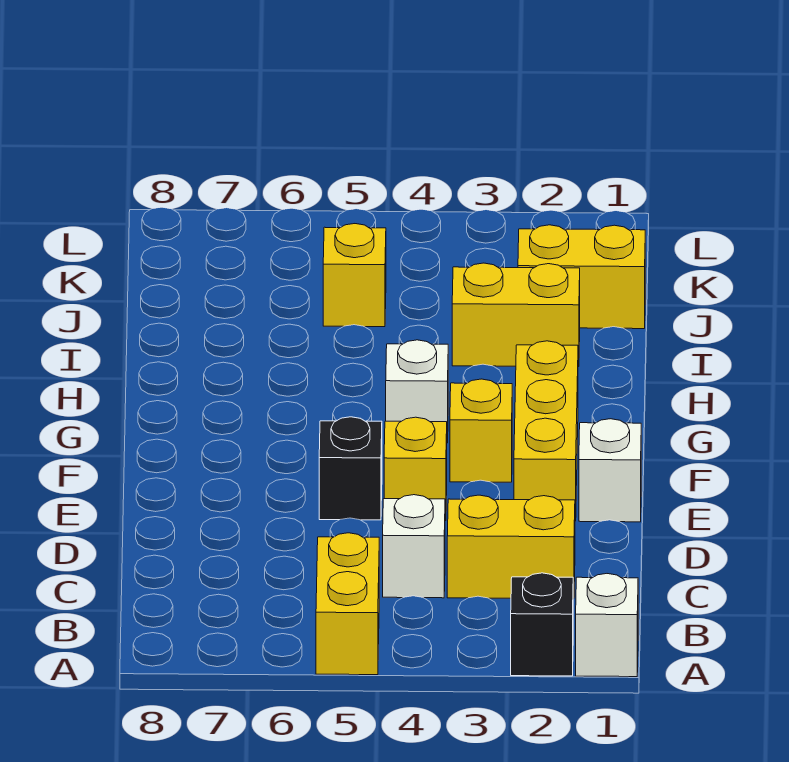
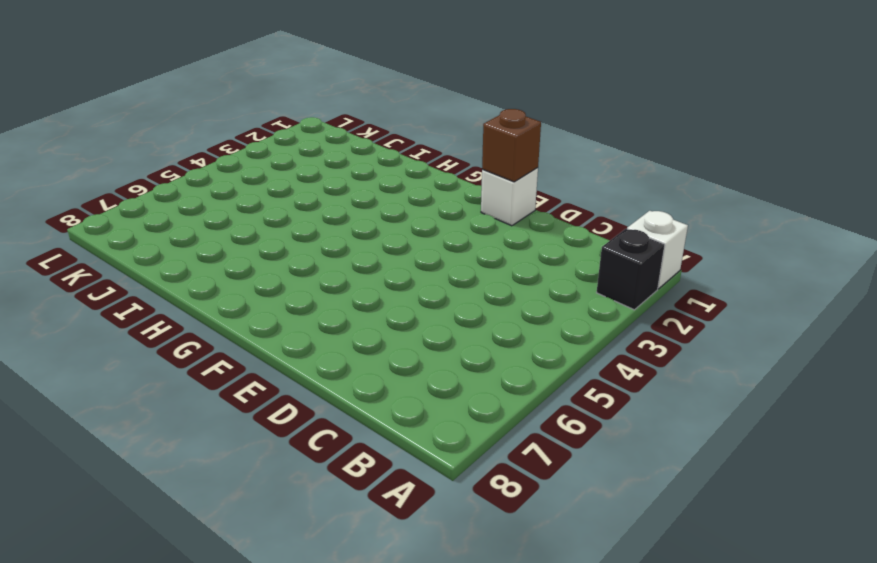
brown brick E1 level 2 -> none
none -> yellow brick A5:B5 level 1
none -> yellow brick C2:C3 level 1
none -> white brick C4 level 1

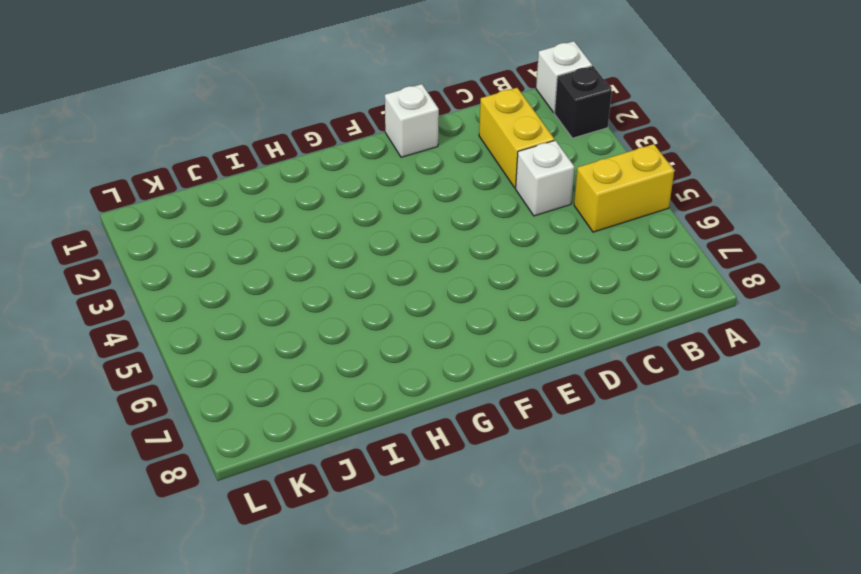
none -> yellow brick E2:G2 level 1
none -> yellow brick E4 level 1
none -> black brick E5 level 1

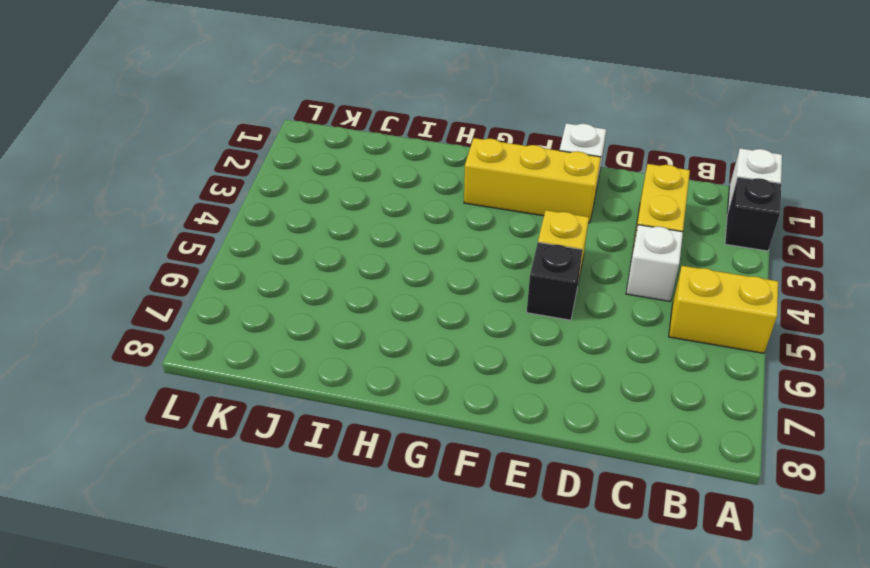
none -> yellow brick F3 level 1
none -> white brick G4 level 1
none -> yellow brick I2:I3 level 1

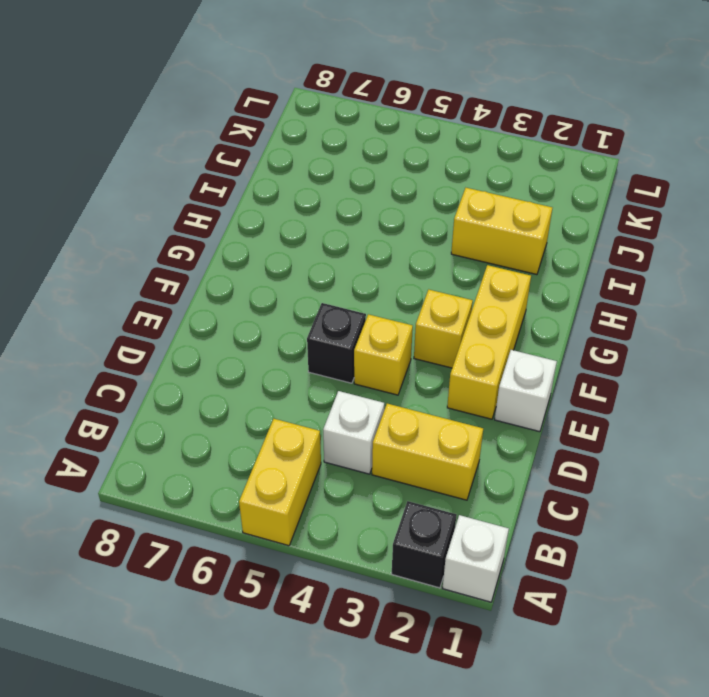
none -> white brick G4 level 1
none -> yellow brick J1:J2 level 1
none -> yellow brick J5 level 1

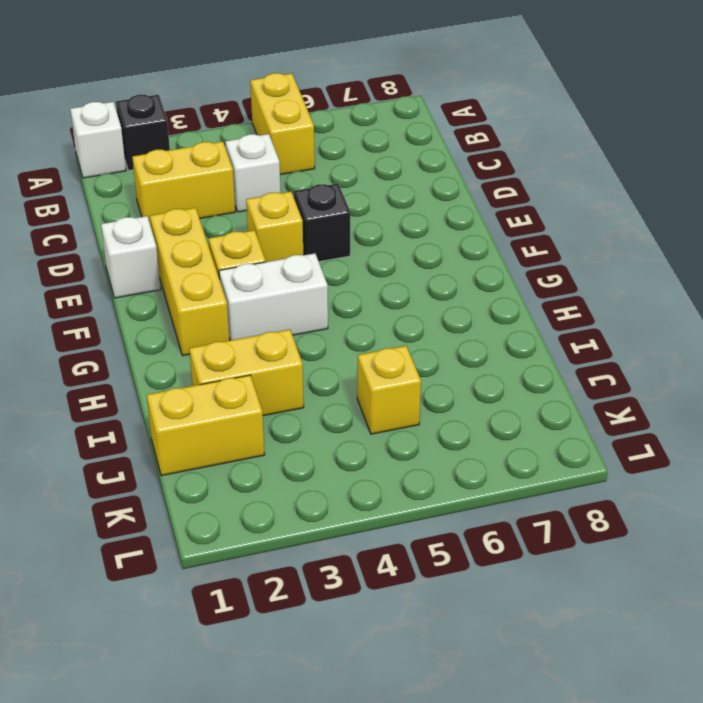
white brick G3:G4 level 1 -> white brick G4 level 1

